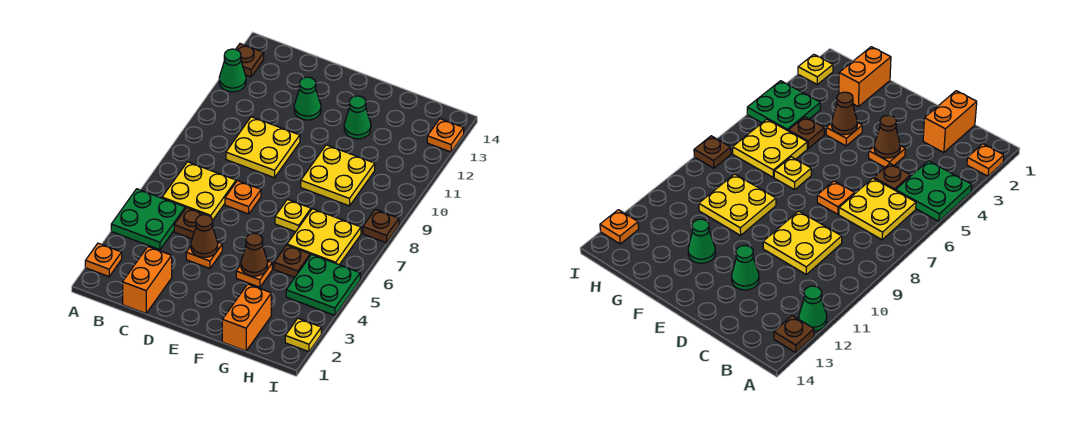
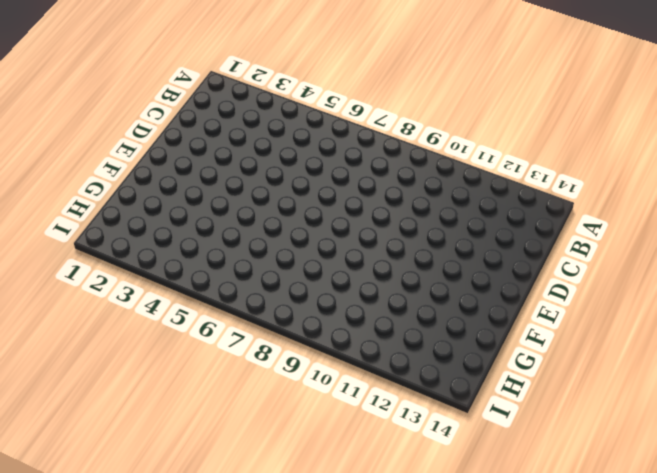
none -> orange plate A2 level 1
none -> green plate A4:B5 level 1
none -> green cone A12 level 1

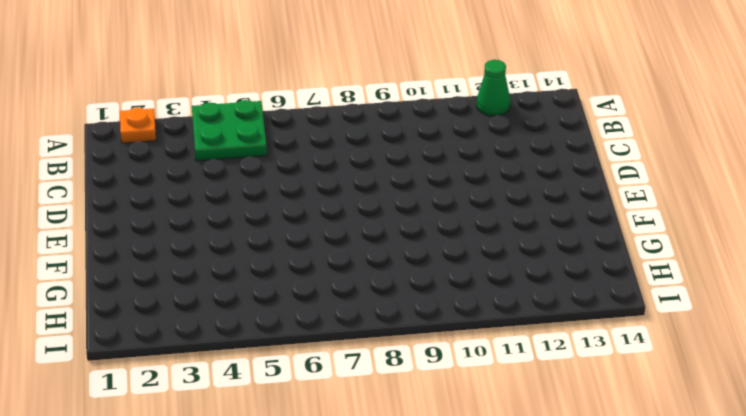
none -> brown plate A13 level 1
none -> yellow plate B6:C7 level 1
none -> orange brick C1:C2 level 1

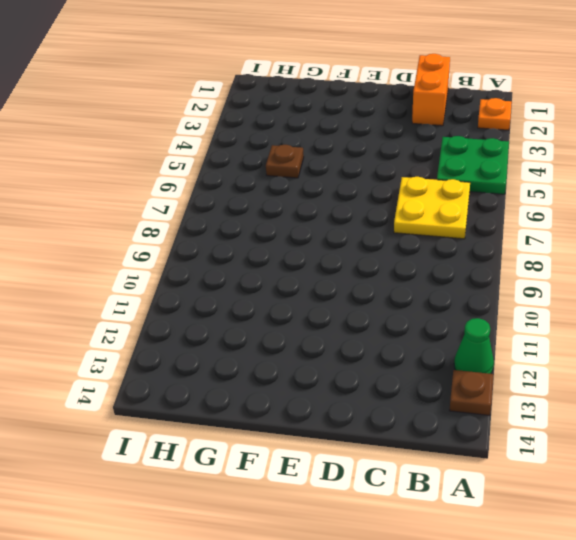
none -> brown plate C5 level 1
none -> yellow plate C9:D10 level 1
none -> orange plate D4 level 1

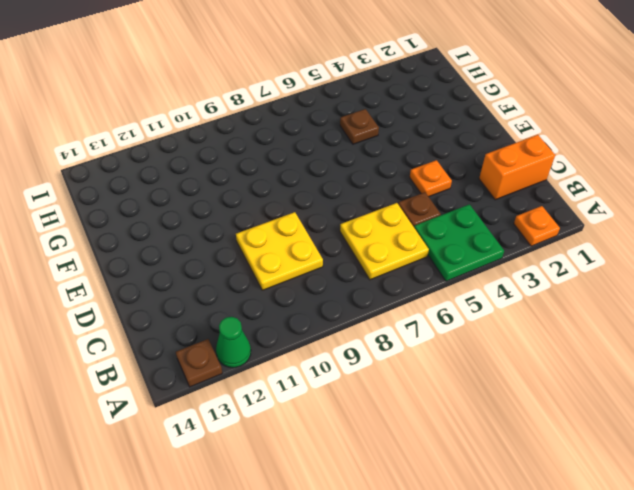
none -> orange plate D7 level 1
none -> green cone D12 level 1
none -> orange plate F4 level 1

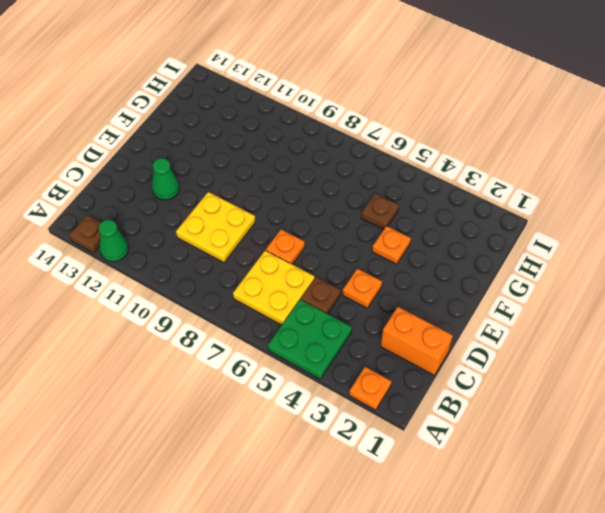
none -> yellow plate F7 level 1
none -> yellow plate F9:G10 level 1
none -> green cone F12 level 1

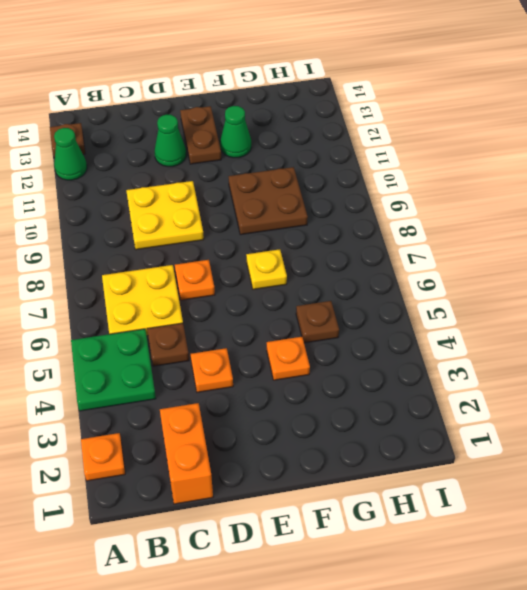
brown plate E12:E13 level 1 -> none
brown plate F9:G10 level 1 -> yellow plate F9:G10 level 1
none -> orange brick G1:G2 level 1
none -> yellow plate G6:H7 level 1
none -> green plate H4:I5 level 1

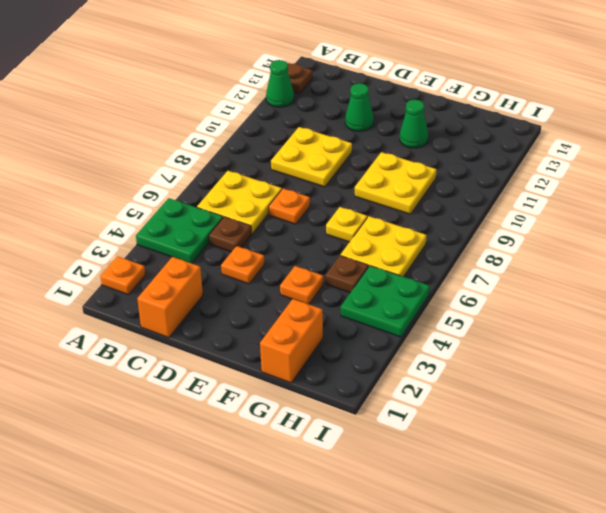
none -> yellow plate I2 level 1
none -> brown plate I8 level 1
none -> orange plate I13 level 1

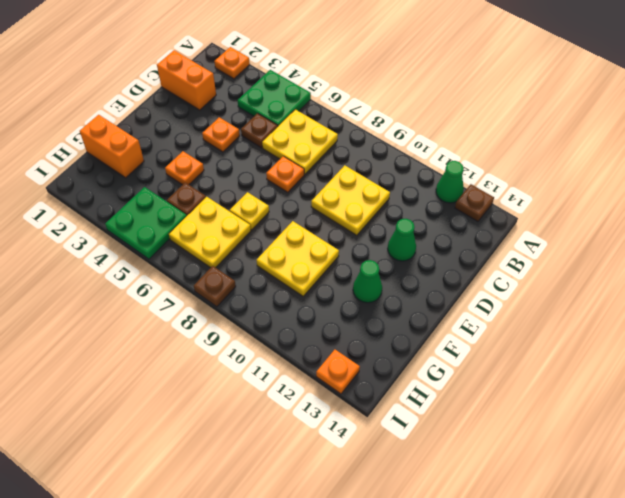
none -> yellow plate I2 level 1
none -> brown cone D4 level 2
none -> brown cone F4 level 2

